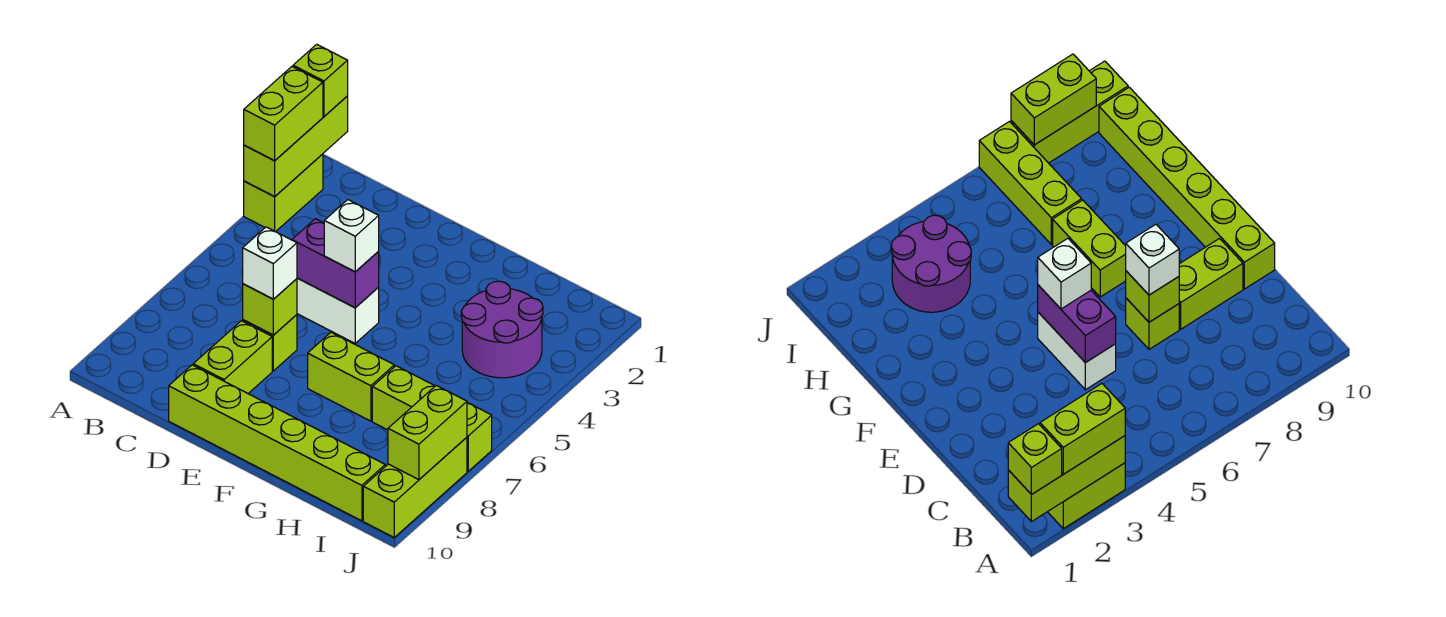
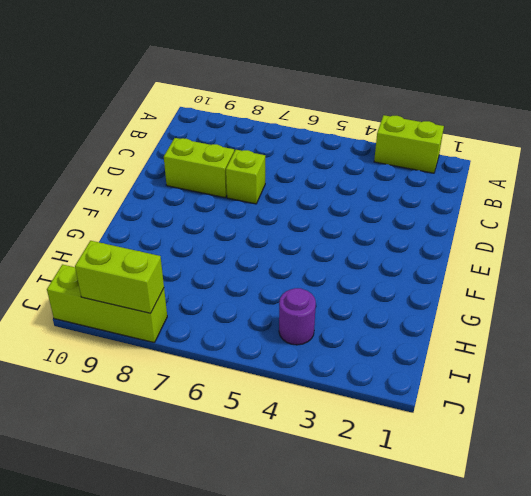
purple round brick I4 level 1 -> purple round brick H3:I4 level 1
none -> white brick D5:E5 level 1
none -> lime brick D10:I10 level 1
none -> lime brick F7:G7 level 1

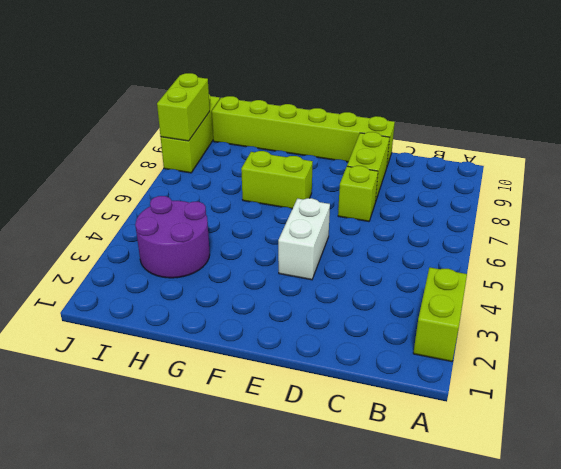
white brick E4:E5 level 1 -> white brick D5:E5 level 1
none -> lime brick H7:J7 level 1
none -> lime brick A1:A3 level 2
none -> purple brick D5:E5 level 2

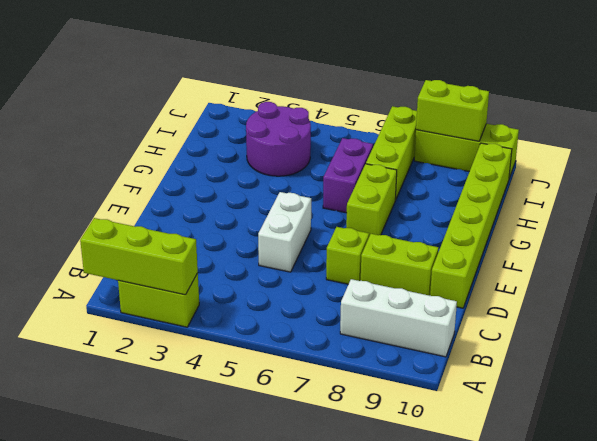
white brick B8:B10 level 1 -> none
purple brick G6:H6 level 1 -> purple brick D5:E5 level 2
none -> lime brick D7 level 2
none -> lime brick A1 level 3
none -> lime brick A2:A3 level 3

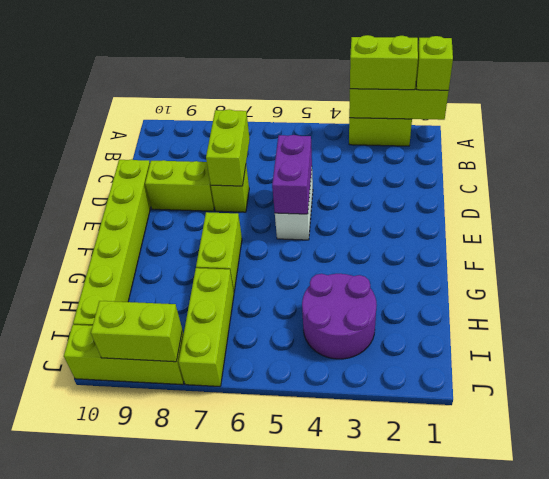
lime brick C7:D7 level 2 -> lime brick D7 level 2
none -> white brick D7 level 3
none -> white brick E5 level 3

